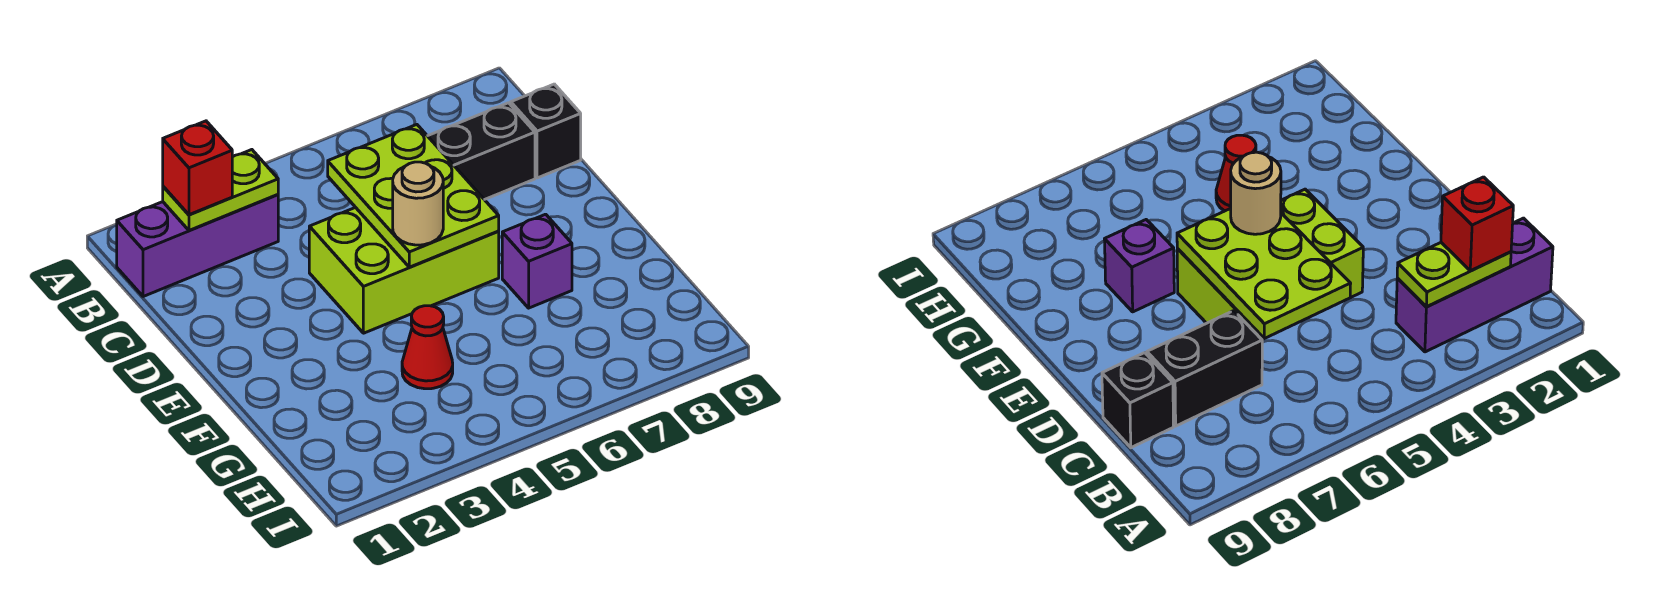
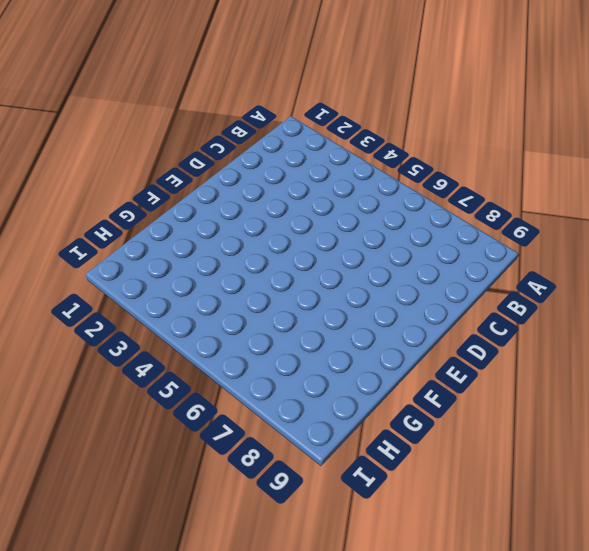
none -> purple brick B1:B3 level 1
none -> black brick C7:C8 level 1

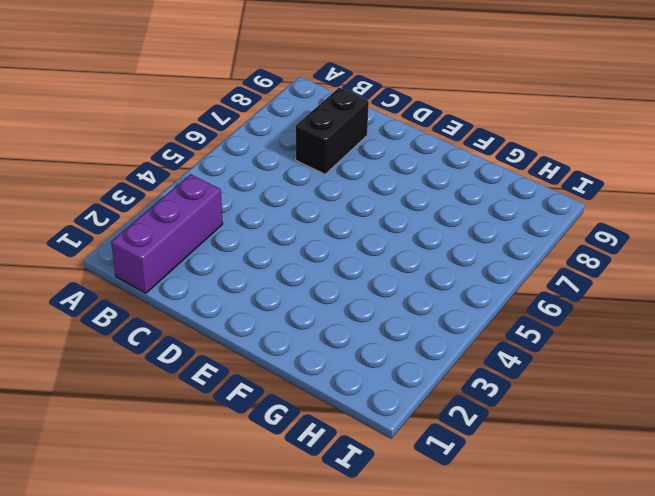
none -> black brick C9 level 1
none -> lime brick D4:E6 level 1

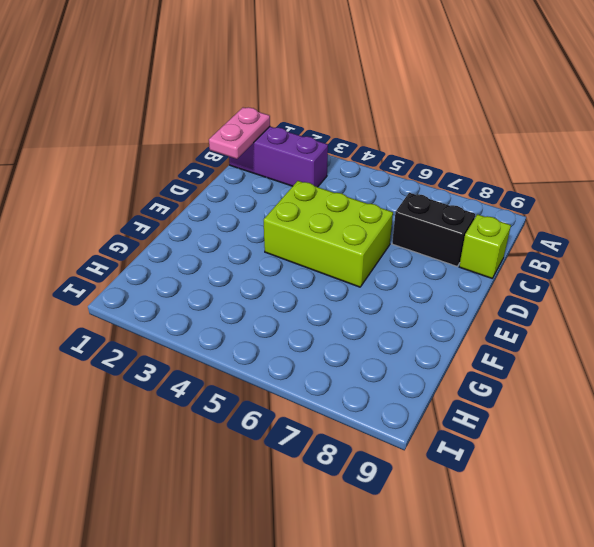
pink plate B1:C1 level 2 -> none
lime brick C9 level 1 -> black brick C9 level 1
none -> purple brick F7 level 1
none -> red cone G4 level 1

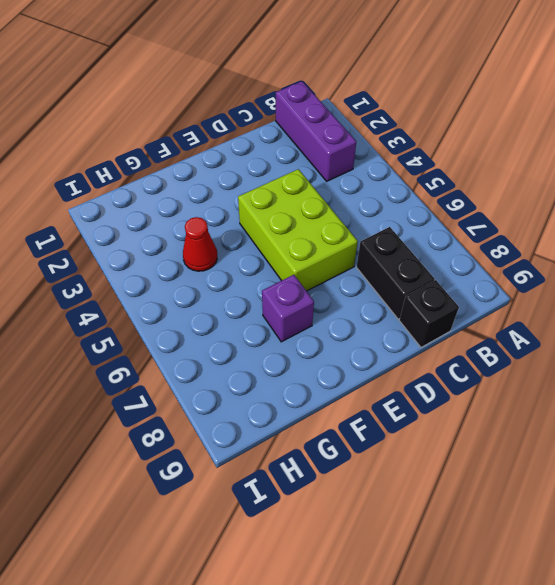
none -> lime plate B2:B3 level 2
none -> lime plate C5:E6 level 2

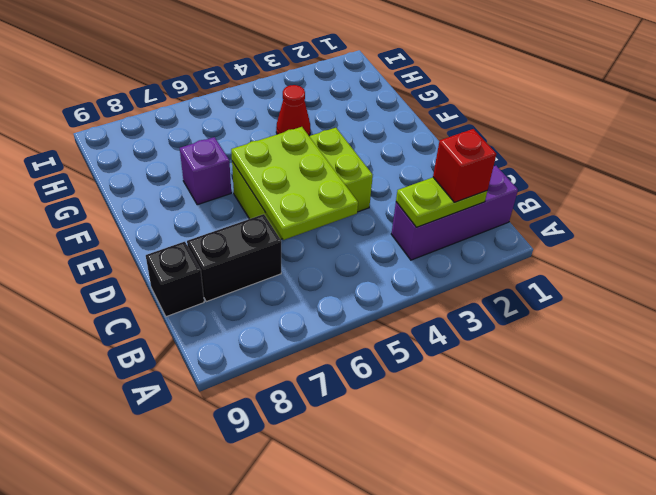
none -> tan round brick E5 level 3

